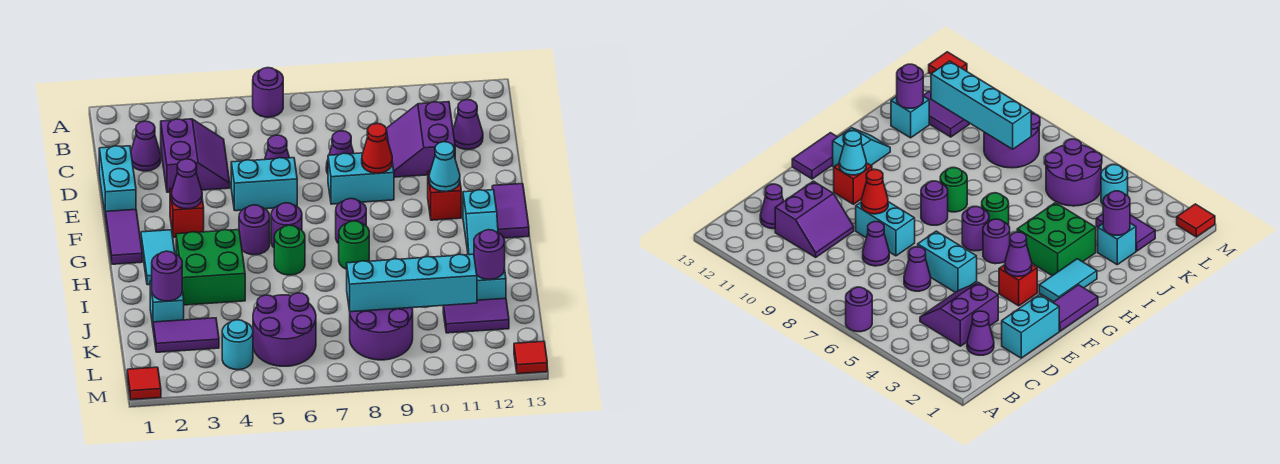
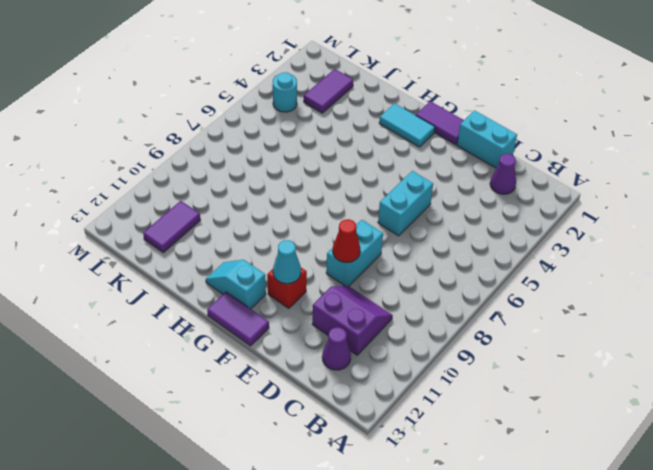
none -> purple round brick A6 level 1
none -> purple slope C3:D4 level 1 top 3
none -> purple cone D6 level 1
none -> purple cone D8 level 1

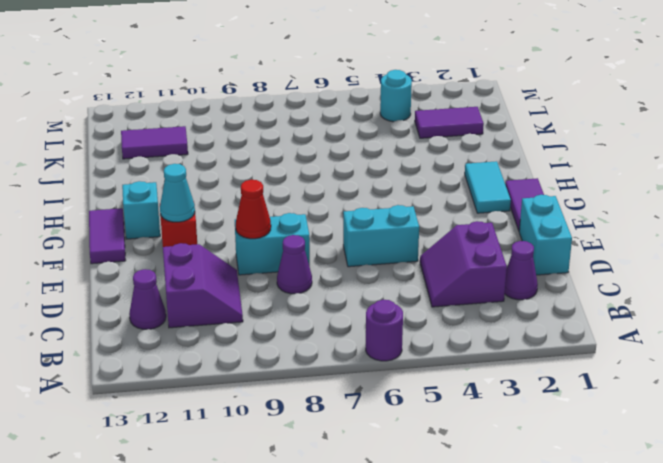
none -> purple cone D6 level 1
none -> red brick F3 level 1
none -> purple round brick G5 level 1
none -> purple round brick G6 level 1

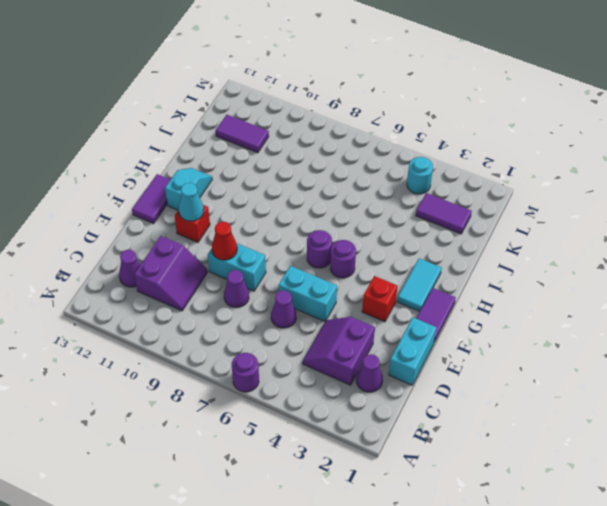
none -> purple round brick G8 level 1
none -> green brick H3:I4 level 1
none -> green round brick H6 level 1
none -> green round brick H8 level 1

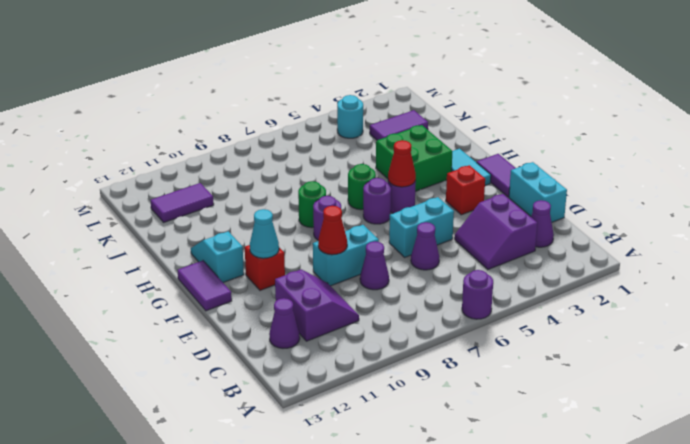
red cone G5 level 2 -> none
none -> cyan brick J2 level 1
none -> cyan brick J12 level 1
none -> purple round brick K5:L6 level 1
none -> purple round brick K8:L9 level 1

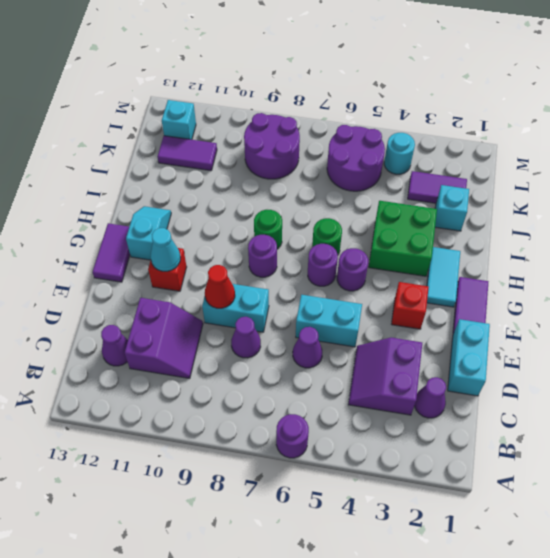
cyan brick L12 level 1 -> cyan brick J12 level 1
none -> red tile M1 level 1
none -> red tile M13 level 1
none -> purple cone F3 level 2
none -> purple round brick J2 level 2

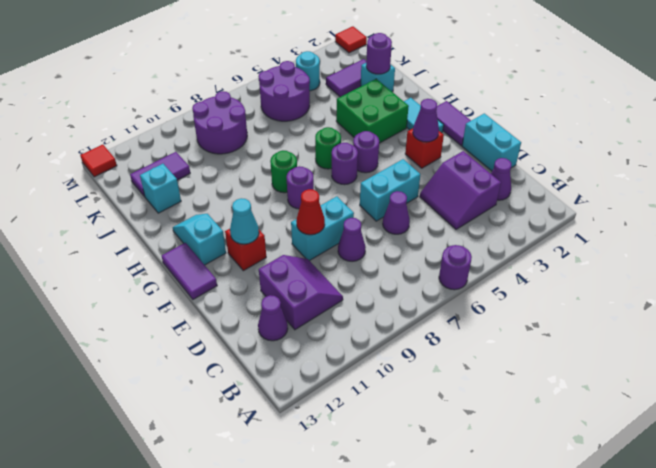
none -> purple round brick J12 level 2
none -> cyan brick K8:K11 level 2

